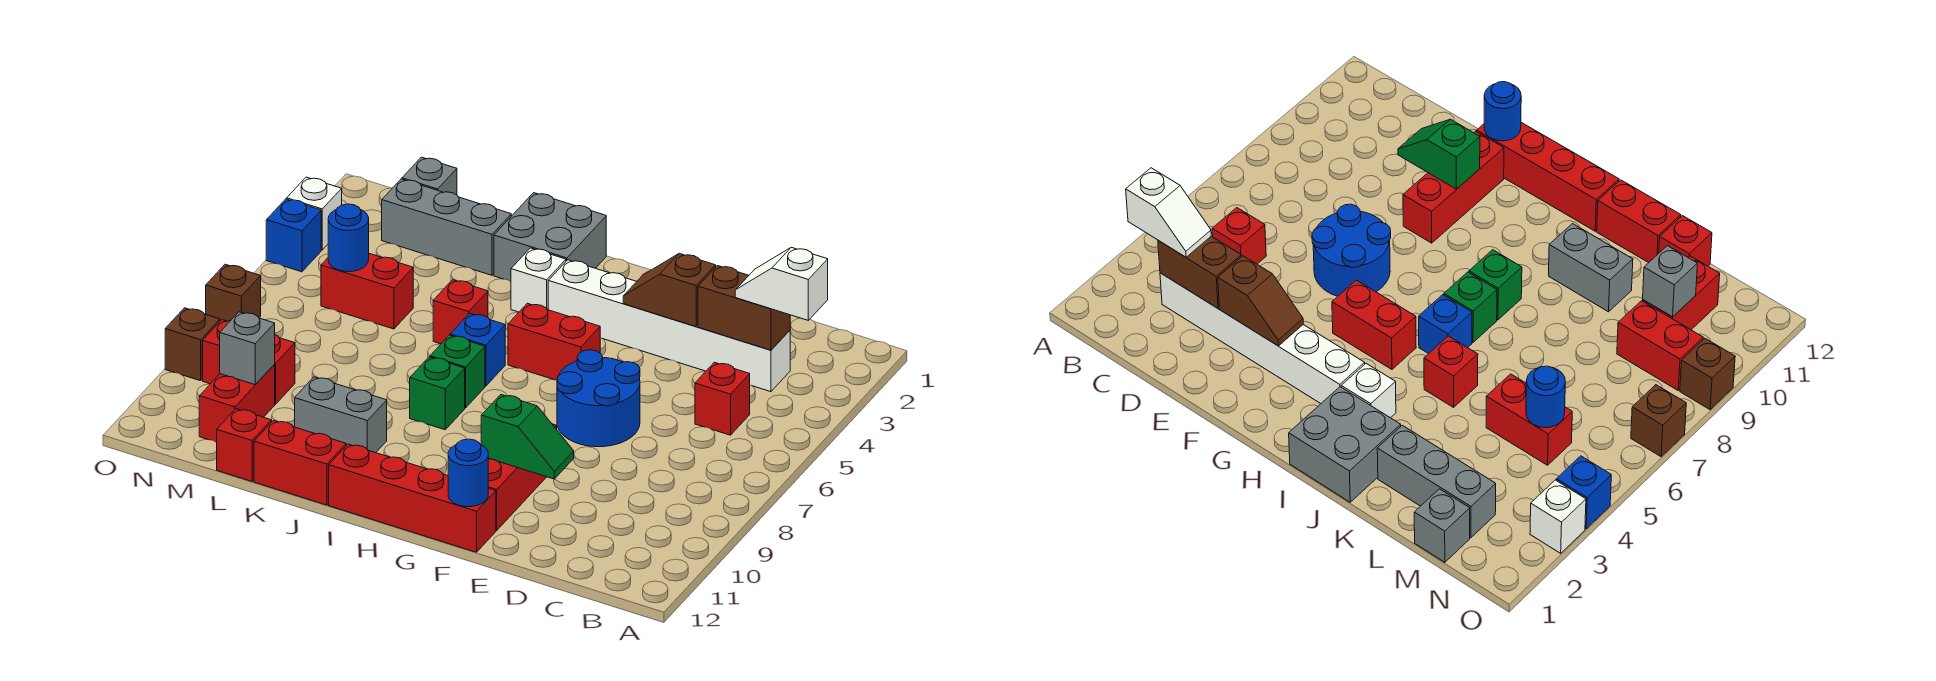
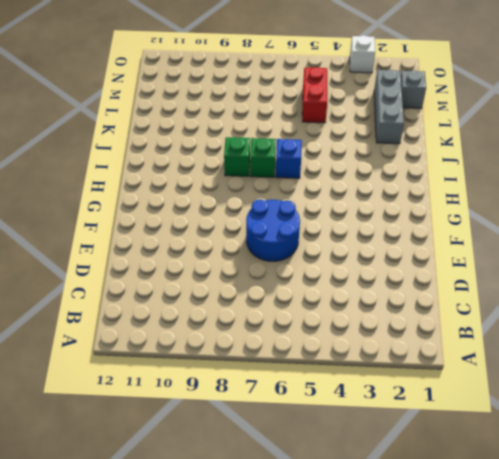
none -> white brick C3:H3 level 1
none -> red brick C5 level 1
none -> red brick F9:F11 level 1
none -> red brick F12:I12 level 1

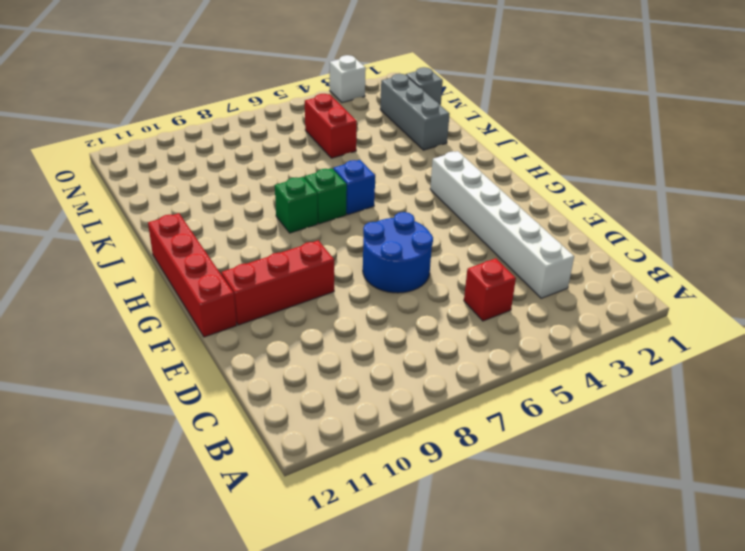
none -> red brick G5:H5 level 1
none -> grey brick I1:J2 level 1
none -> white brick I3 level 1
none -> red brick J5 level 1

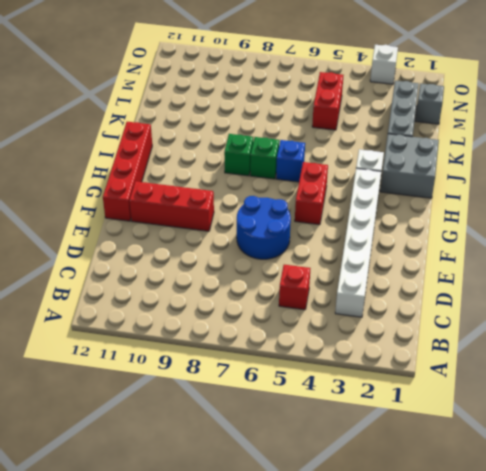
none -> red brick J5 level 1
none -> grey brick J10:K10 level 1
none -> red brick J12:K12 level 1
none -> red brick L12 level 1

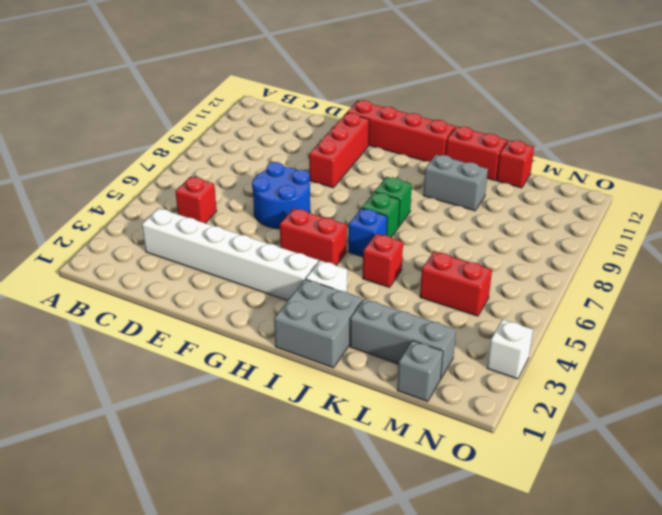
none -> red brick M9:N9 level 1
none -> red brick M10:M11 level 1
none -> blue brick O4 level 1
none -> brown brick O7 level 1

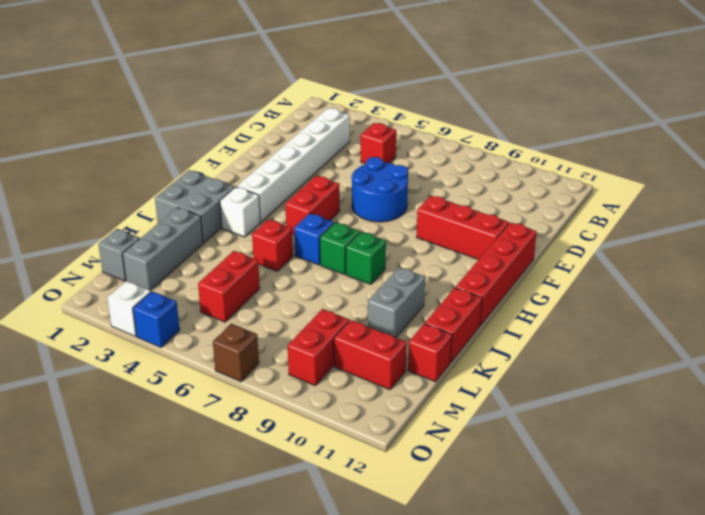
none -> brown brick O9 level 1
none -> brown brick C3:D3 level 2
none -> brown slope E3:F3 level 2 top E
none -> green slope E10:F10 level 2 top F

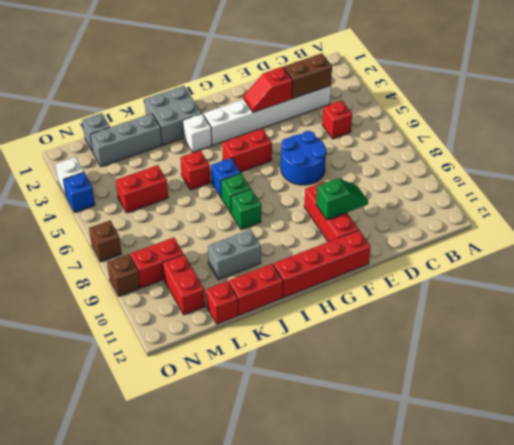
red slope E3:F3 level 2 top E -> brown slope E3:F3 level 2 top E
none -> blue round brick F12 level 2
none -> blue round brick M5 level 2
none -> grey brick M10 level 2
none -> white slope B3:C3 level 3 top B

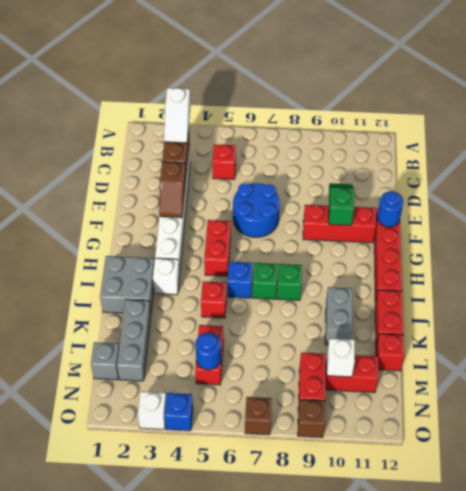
white brick M10 level 2 -> grey brick M10 level 2

